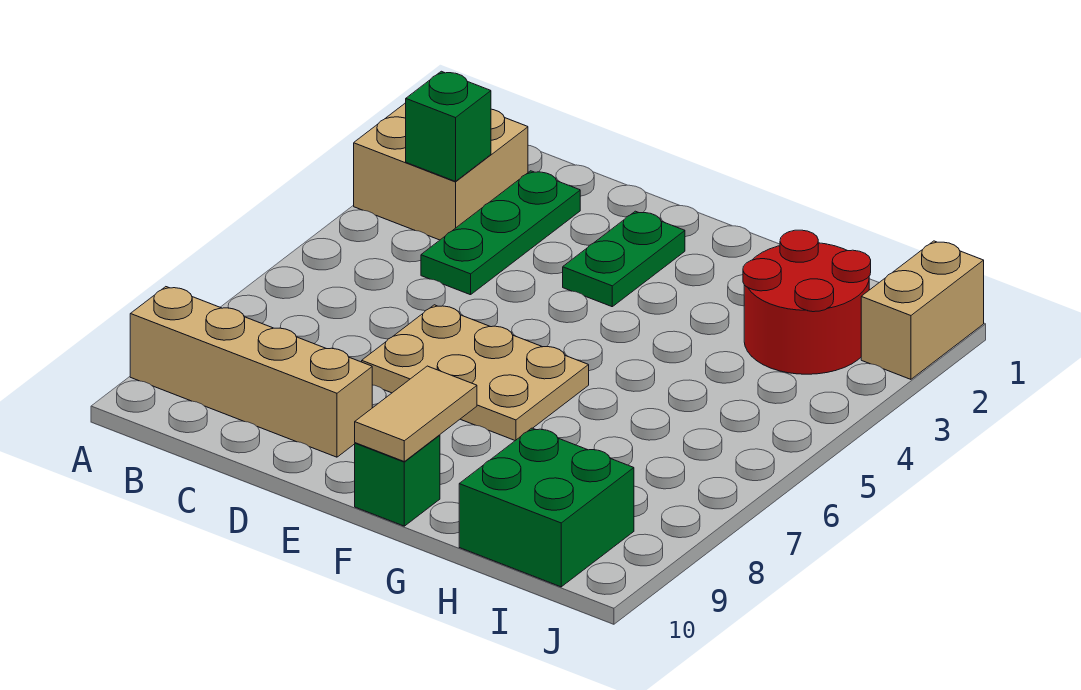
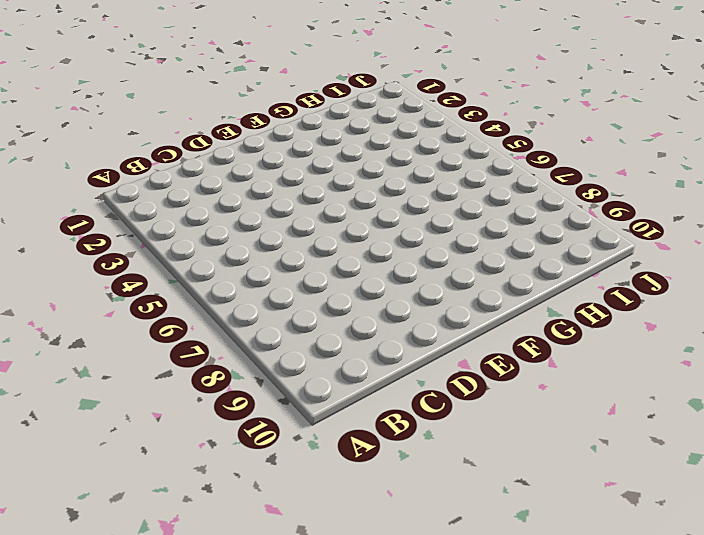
none -> tan brick A2:B3 level 1
none -> tan brick A9:D9 level 1

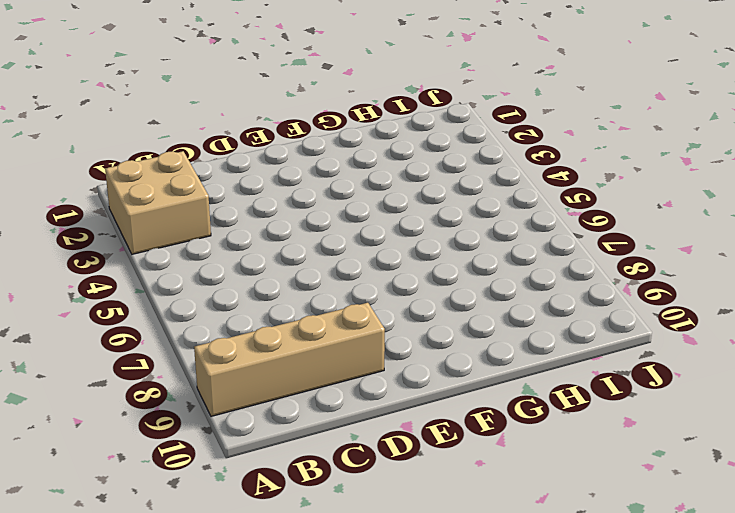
none -> green plate C2:C4 level 1
none -> tan plate D6:F7 level 1

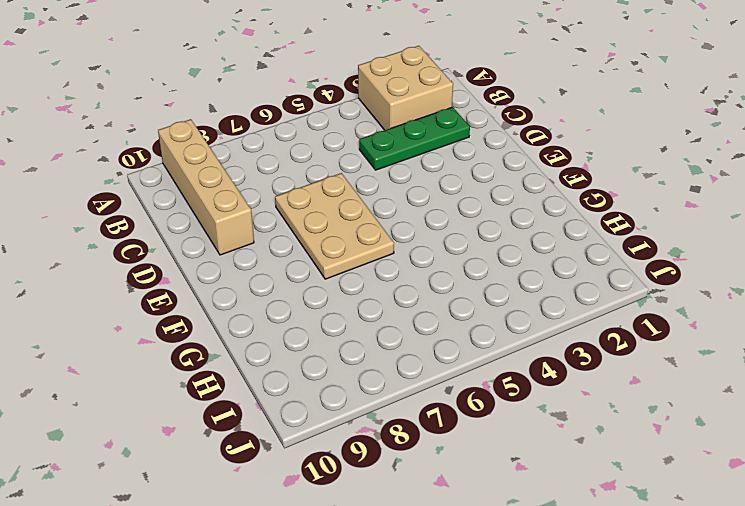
none -> green plate E2:E3 level 1
none -> green brick F10 level 1

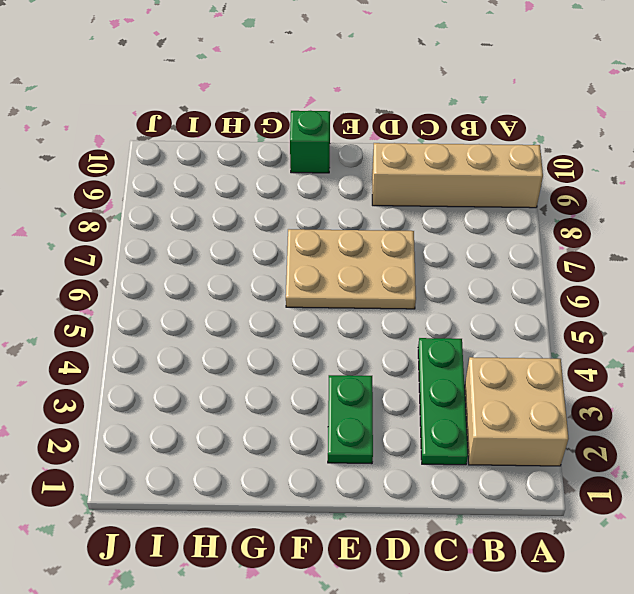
none -> red round brick H2:I3 level 1
none -> green brick H9:I10 level 1

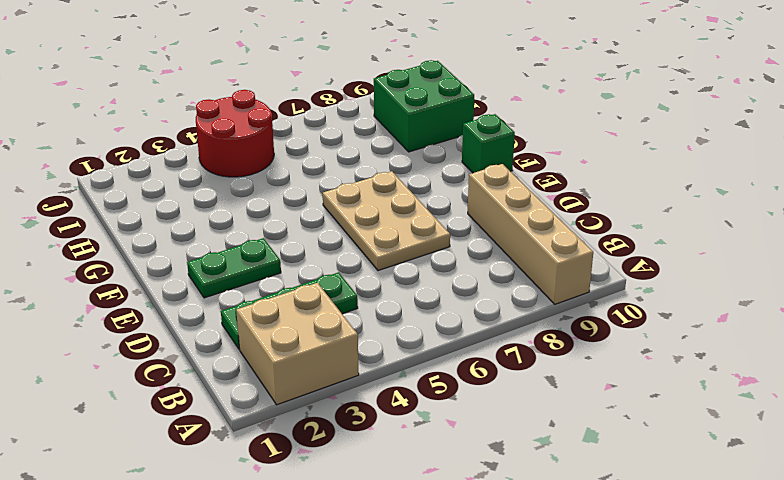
red round brick I4:J5 level 1 -> red round brick H2:I3 level 1
none -> tan brick J1:J2 level 1
none -> green brick B3 level 2

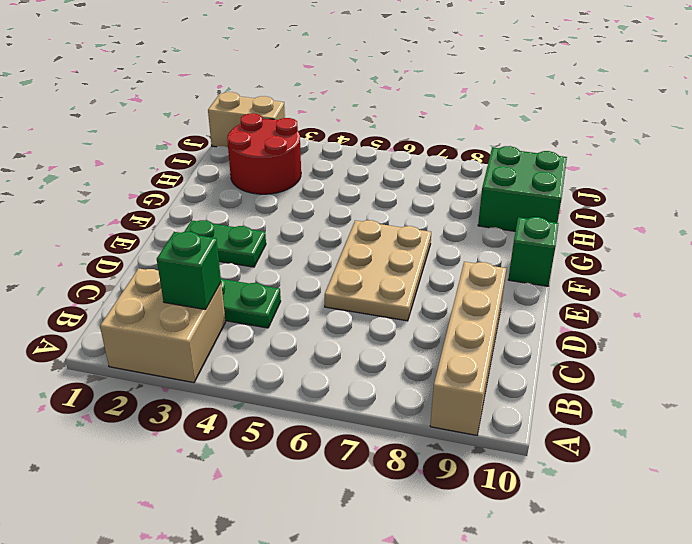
none -> tan tile F9:F10 level 2

